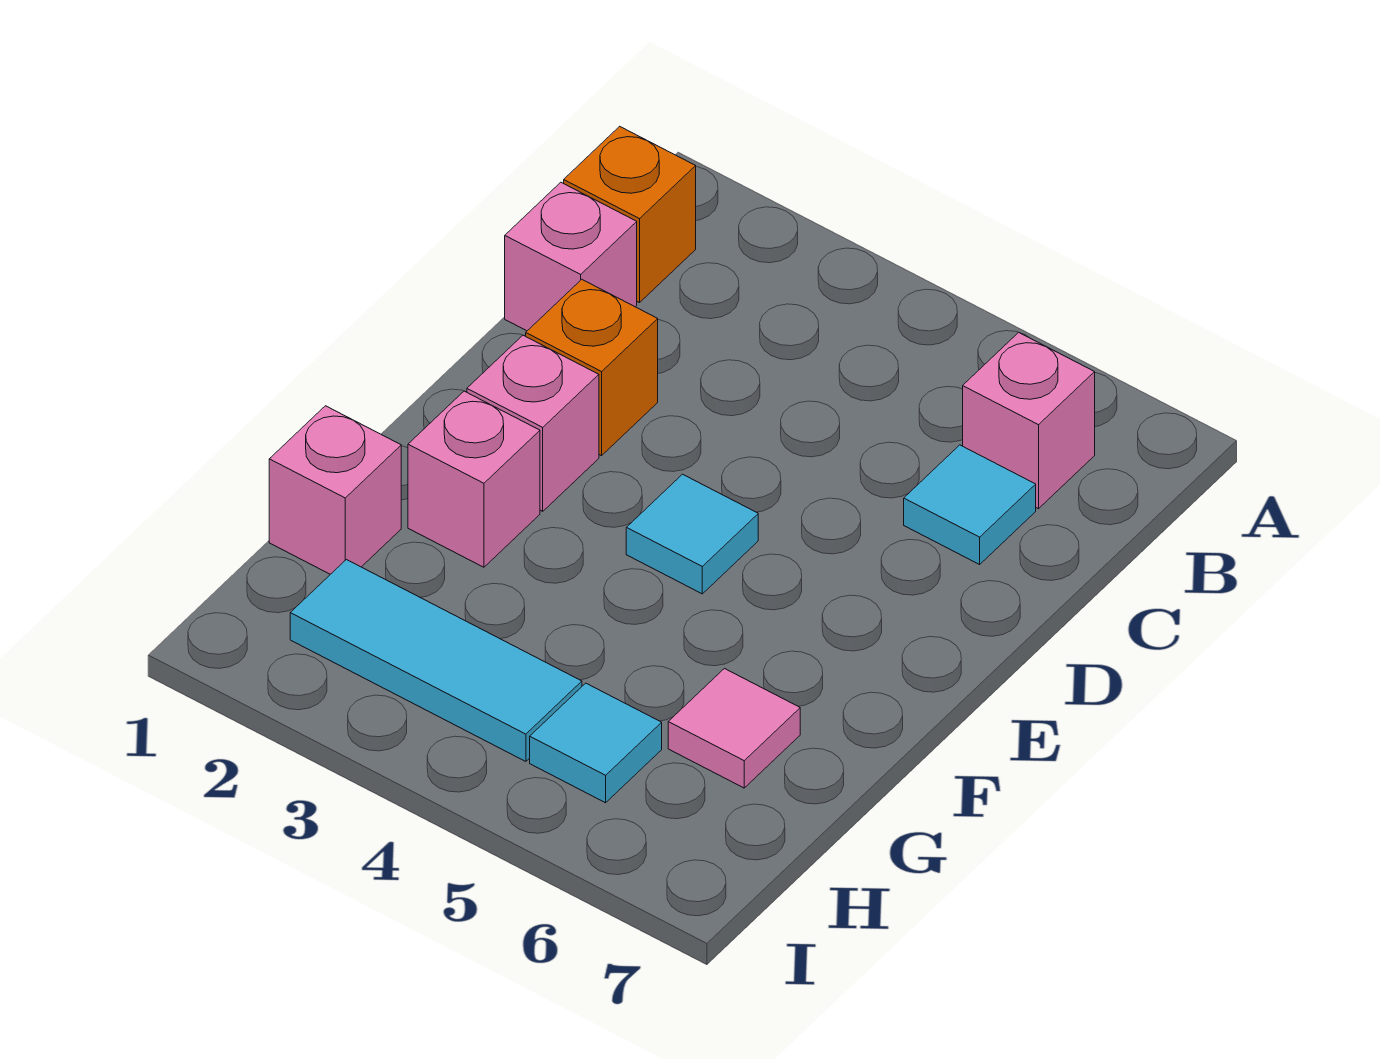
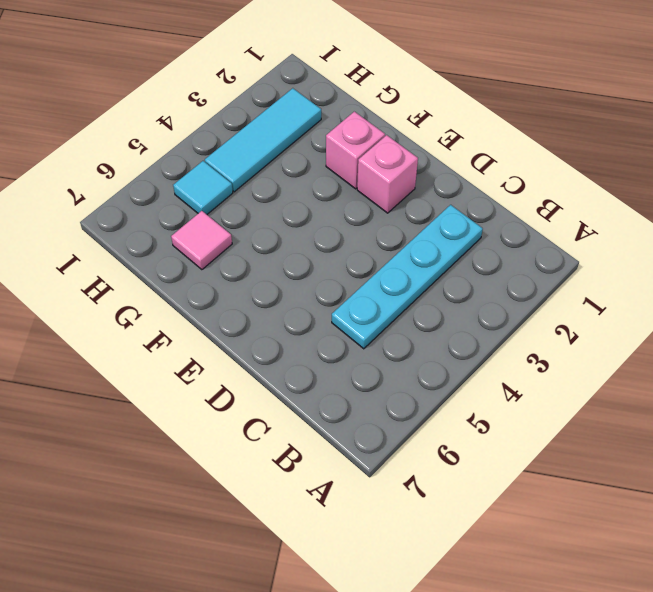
cyan plate C2:C5 level 1 -> none
none -> orange brick B1 level 1
none -> pink brick B6 level 1
none -> pink brick C1 level 1

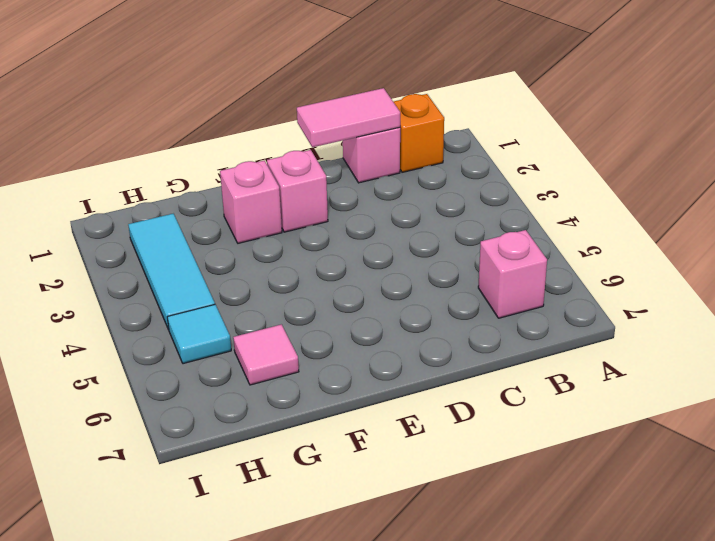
pink tile C1:D1 level 2 -> none
none -> cyan tile C6 level 1
none -> orange brick D2 level 1
none -> cyan tile E4 level 1

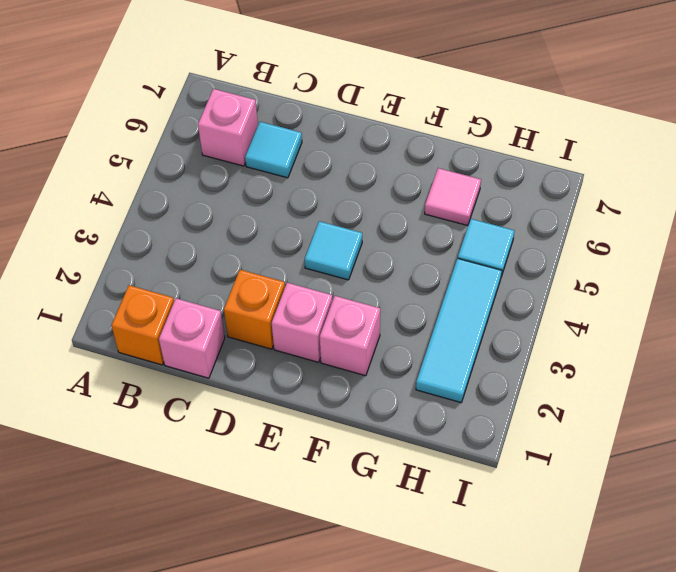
none -> pink brick G1 level 1

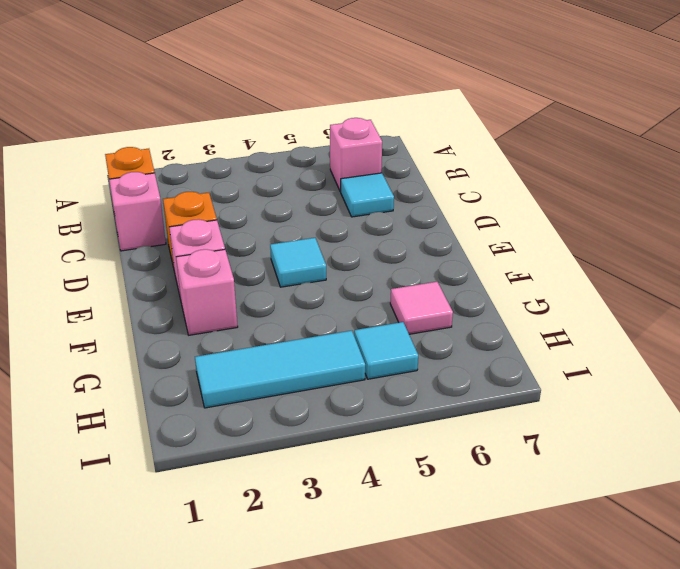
none -> pink brick G1 level 1

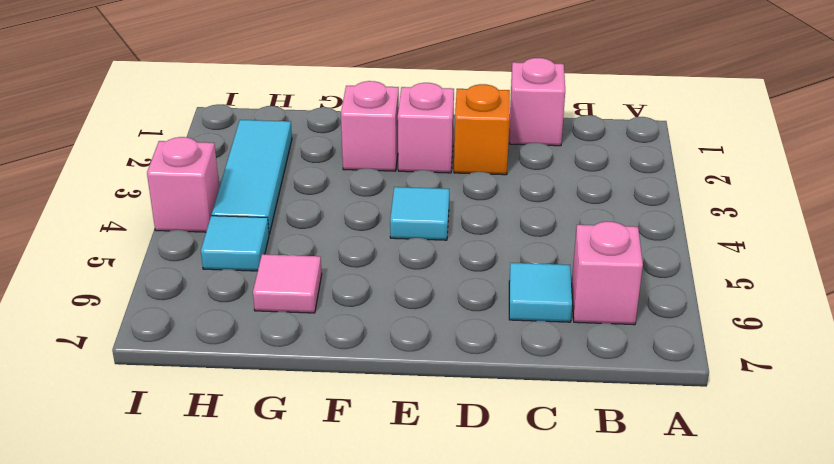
pink brick I4 level 1 -> pink brick G1 level 1
none -> orange brick B1 level 1

